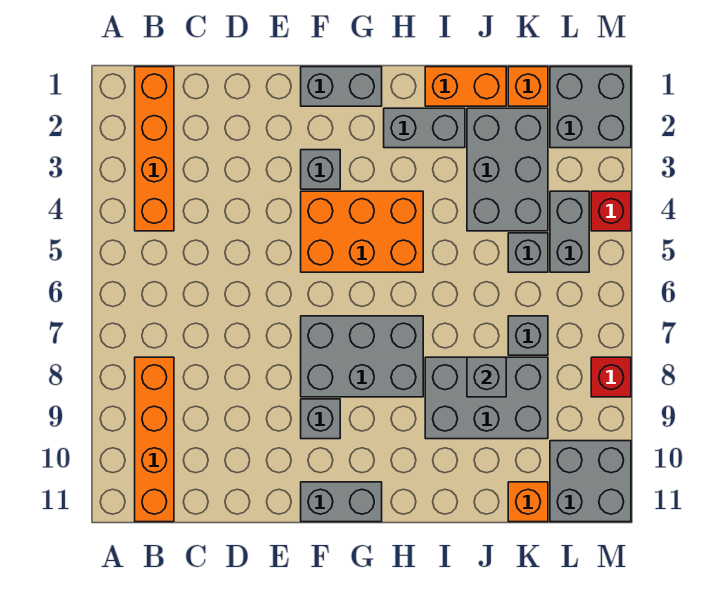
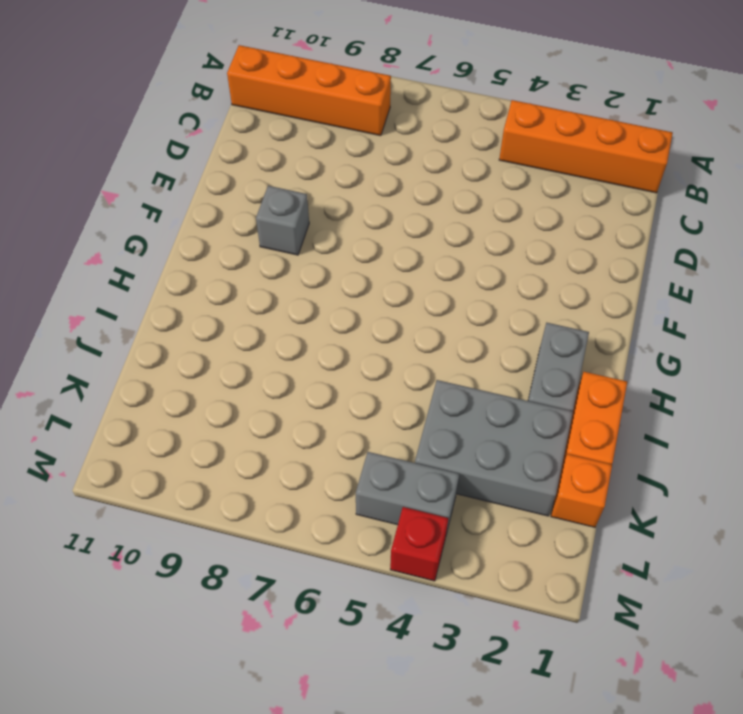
none -> grey brick F1:G1 level 1
none -> grey brick F3 level 1
none -> orange brick F4:H5 level 1

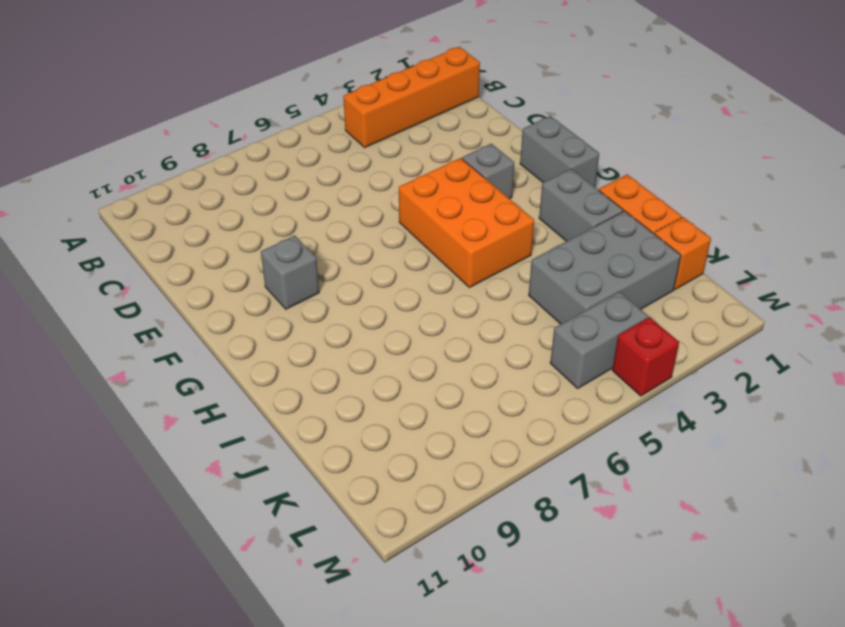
none -> orange brick B8:B11 level 1
none -> grey brick F7:H8 level 1
none -> grey brick F11:G11 level 1

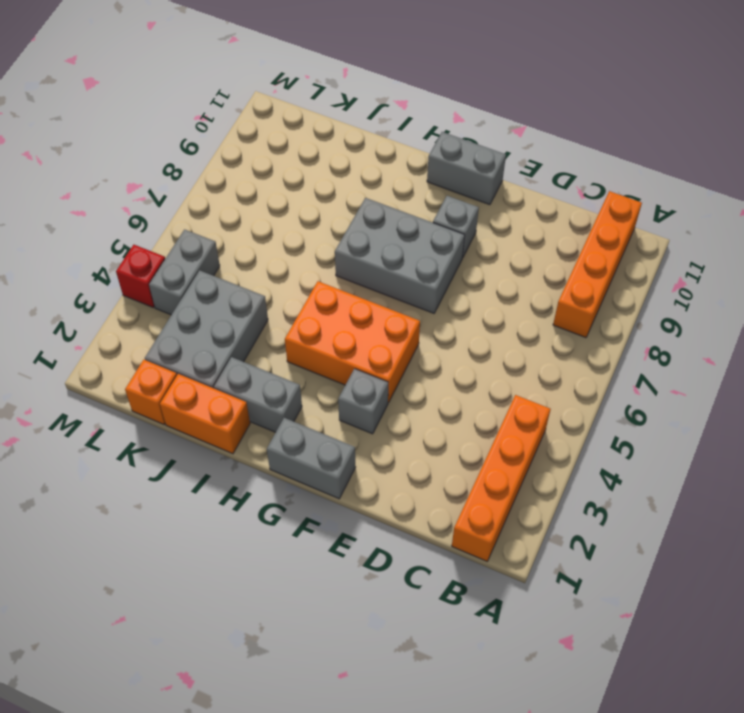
none -> grey brick I8:K9 level 1
none -> grey brick K5 level 1
none -> grey brick K7 level 1

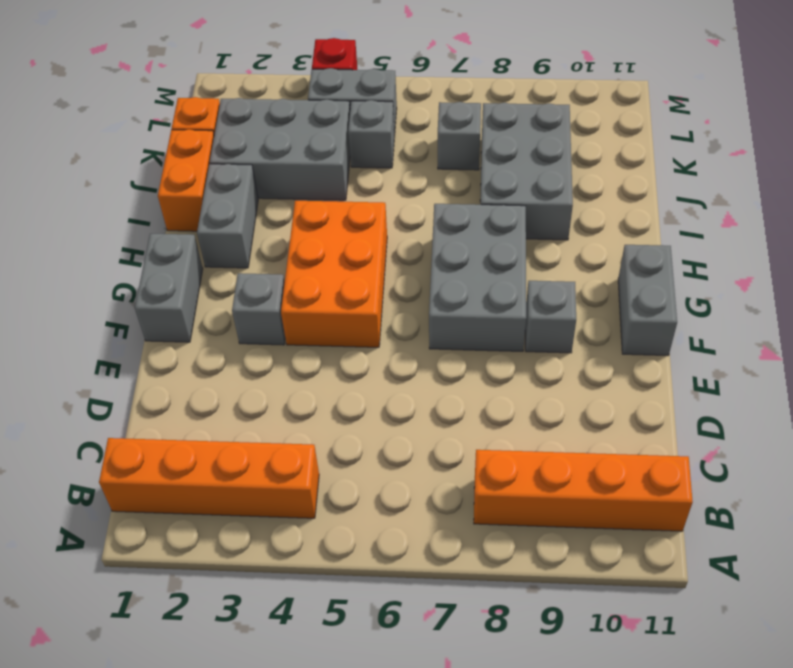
none -> orange brick K11 level 1
none -> grey brick L1:M2 level 1
none -> grey brick L10:M11 level 1

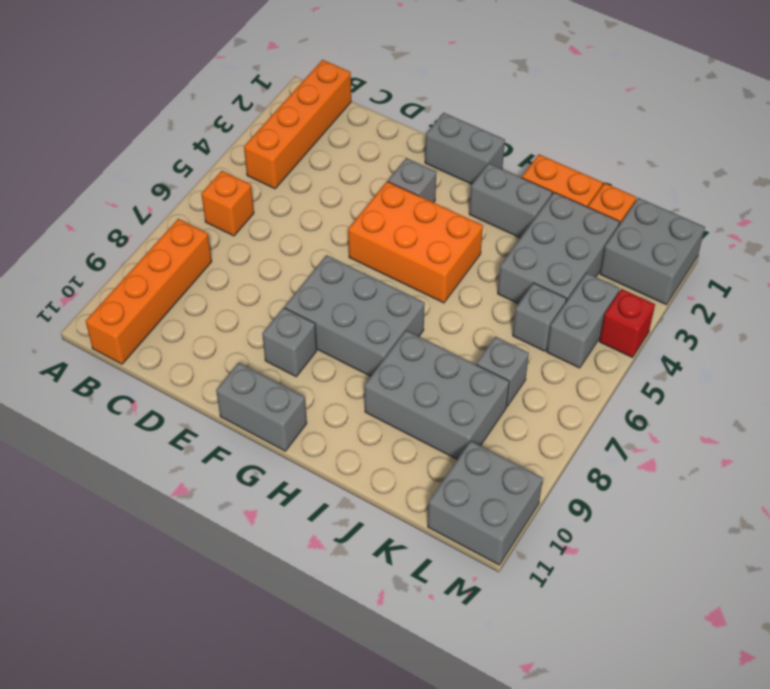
orange brick B6 level 1 -> orange brick K11 level 1
none -> red brick M8 level 1
none -> grey brick J8 level 2

